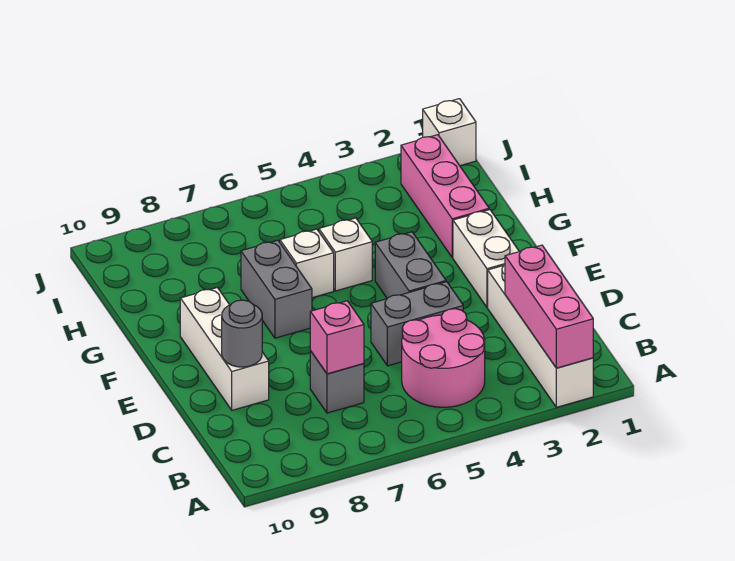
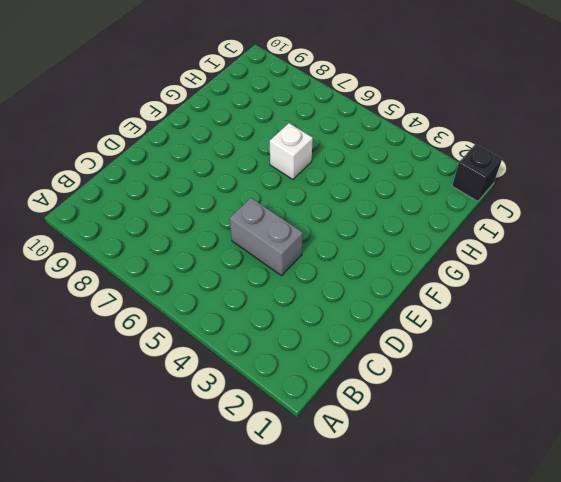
black brick J1 level 1 -> white brick J1 level 1
none -> white brick A2:D2 level 1
none -> pink round brick B4:C5 level 1
none -> grey brick C7 level 1

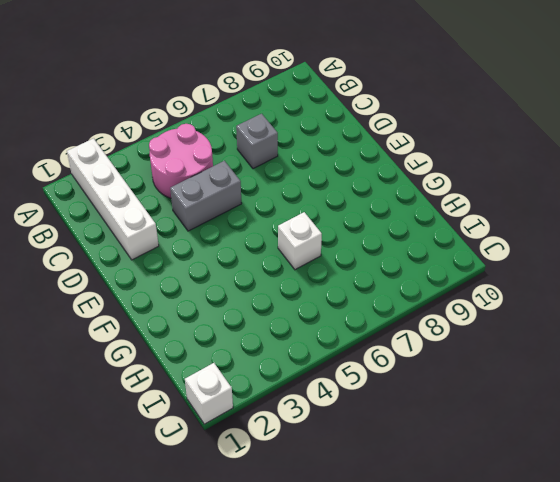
none -> white brick D9:F9 level 1
none -> white brick E2:F2 level 1
none -> grey brick E4:F4 level 1

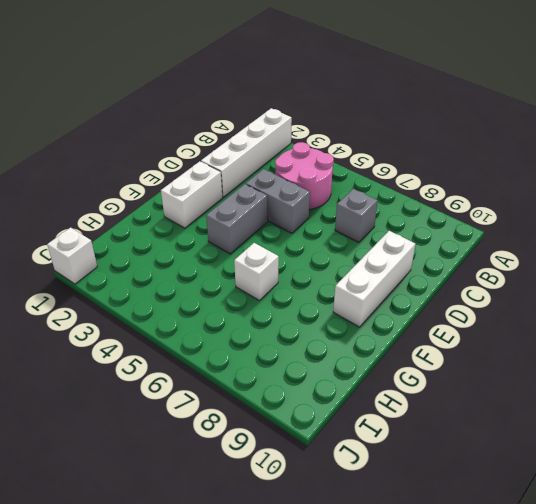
none -> grey brick F7:G7 level 1
none -> pink brick G2:I2 level 1
none -> white brick G5 level 1

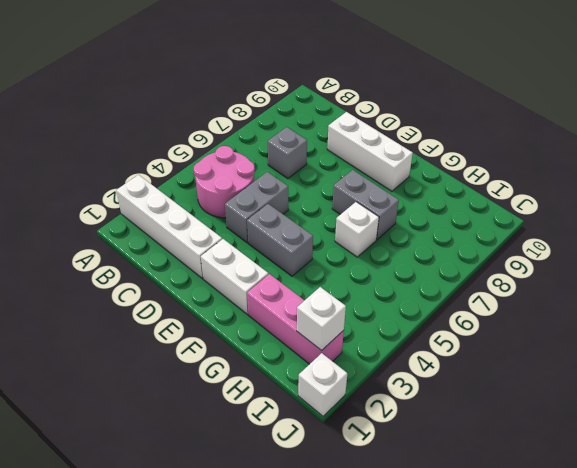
white brick I2 level 2 -> white brick G5 level 1
none -> pink brick A2:C2 level 2
none -> pink brick C7 level 2
none -> grey round brick D9 level 2

